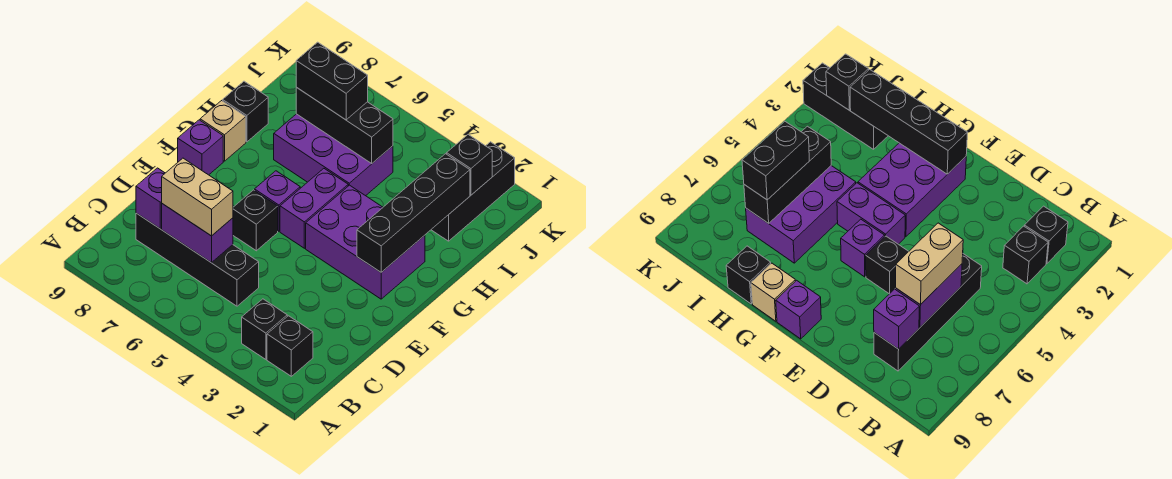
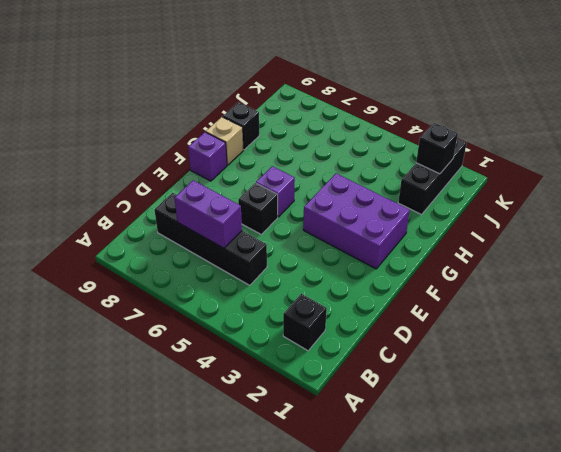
none -> black brick B3 level 1
none -> purple brick F5:G5 level 1
none -> purple brick H5:I7 level 1

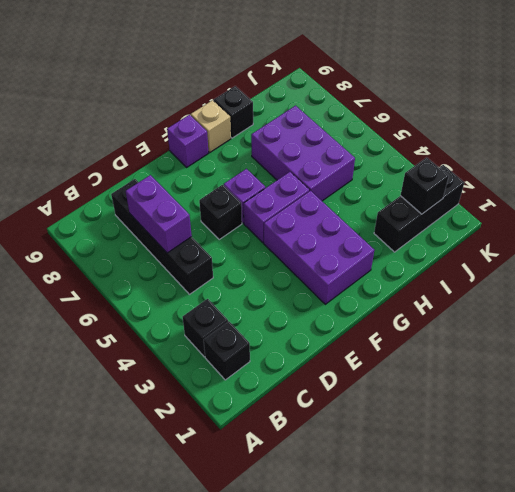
none -> purple brick C8 level 2
none -> black brick F2:I2 level 2
none -> black brick I5:I7 level 2

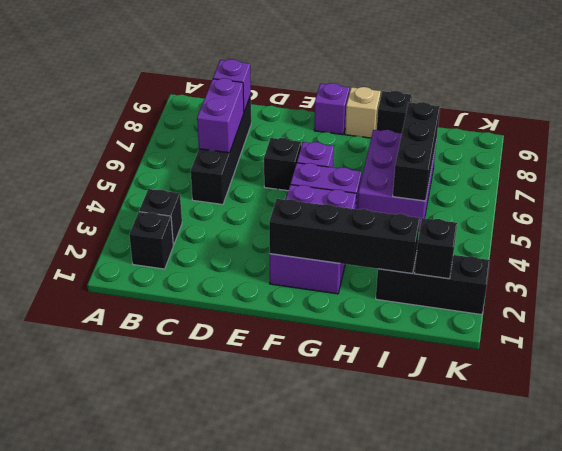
none -> tan brick C6:C7 level 3
none -> black brick I6:I7 level 3

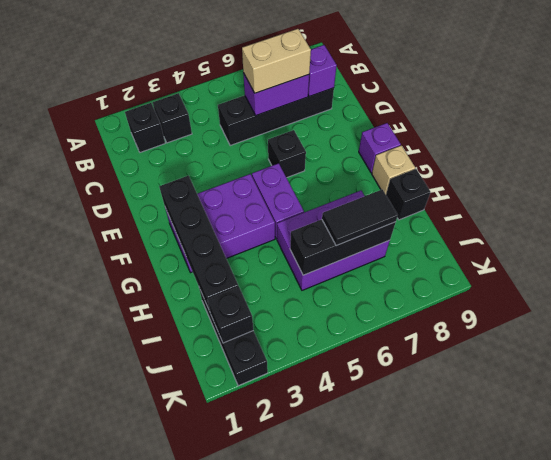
black tile I6:I7 level 3 -> black brick I6:I7 level 3
none -> purple brick F6 level 1

